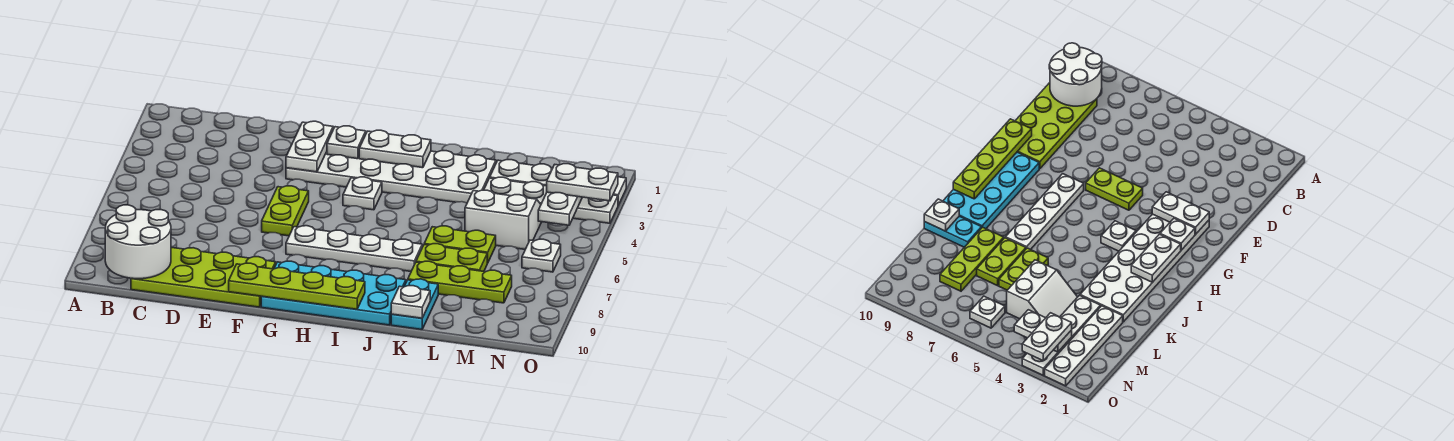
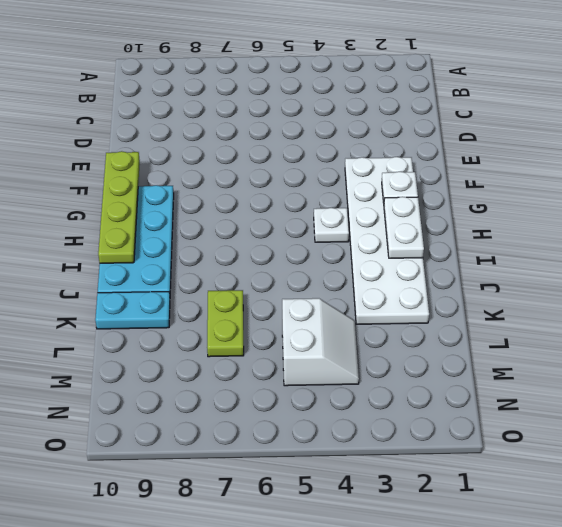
none -> lime plate C9:F10 level 1
none -> lime plate F5:F6 level 1
none -> white plate G7:J7 level 1

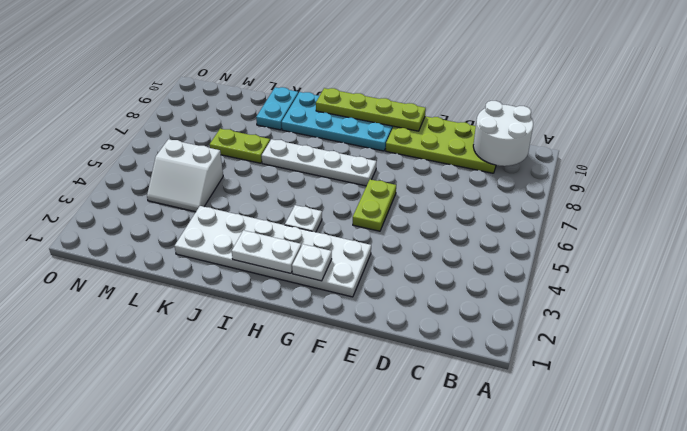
none -> lime plate K6:L6 level 1
none -> lime plate K8:M8 level 1
none -> white plate L2:O2 level 1

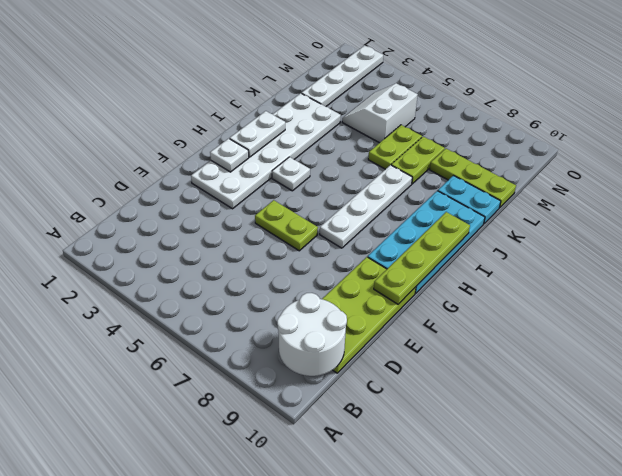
lime plate L8:L10 level 1 -> lime plate K8:M8 level 1
none -> white plate L3:O3 level 1
none -> white plate N6 level 1
none -> white plate F2:F3 level 2

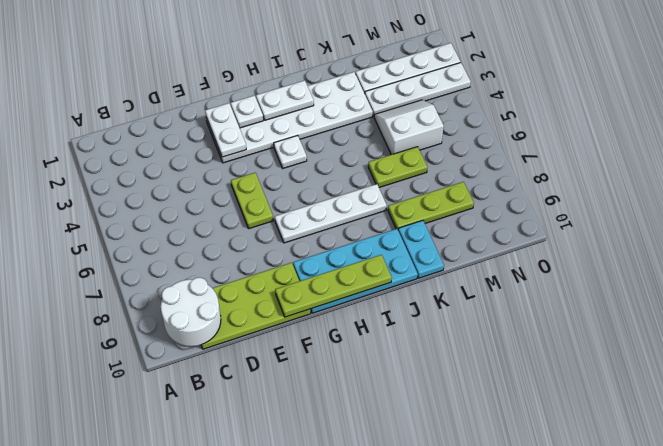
none -> lime plate K7:L7 level 1
none -> white plate N6 level 1
none -> white plate K10 level 2

